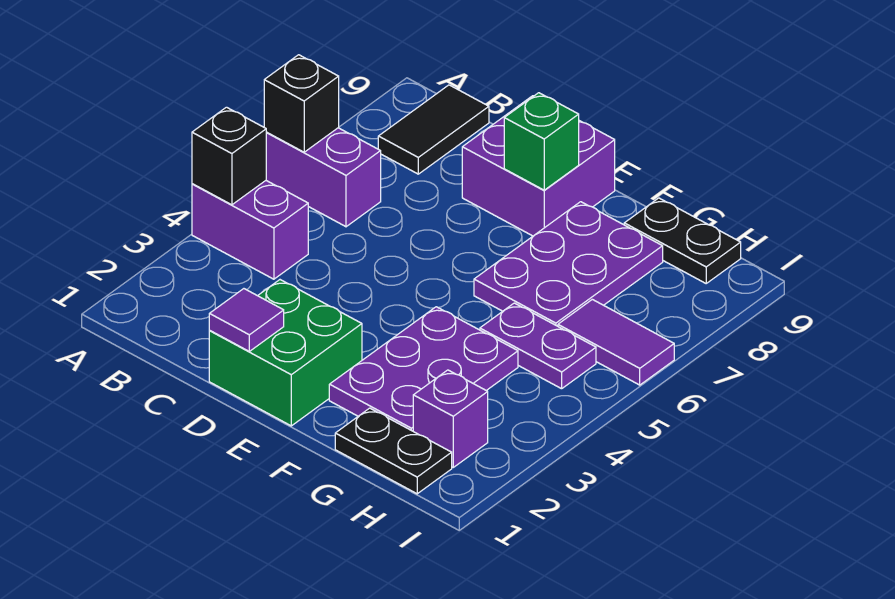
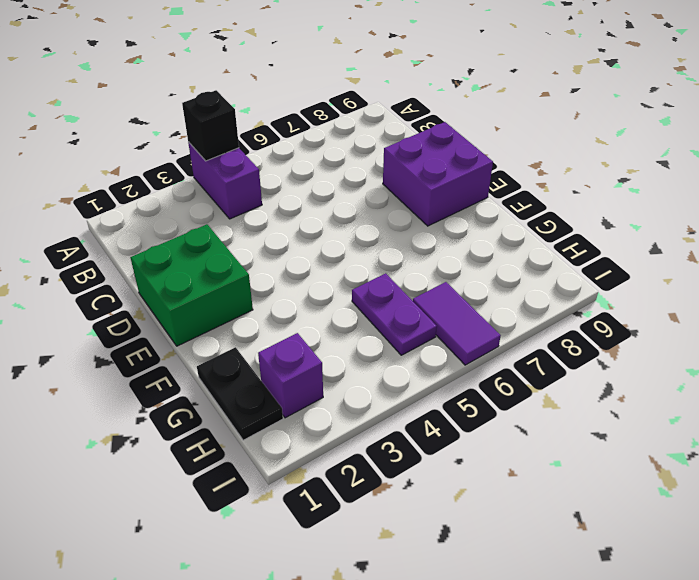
none -> purple brick A6:B6 level 1
none -> black tile B8:B9 level 1
none -> purple plate F2:G4 level 1

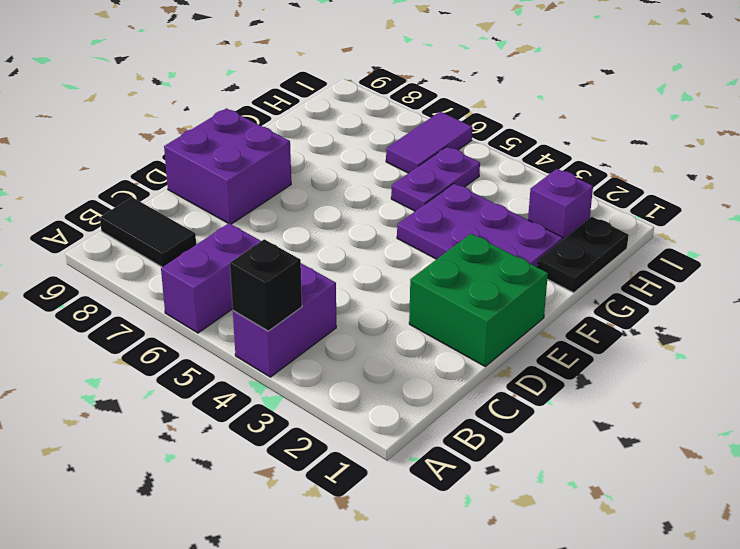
none -> purple plate F6:G8 level 1
none -> black plate G9:H9 level 1
none -> black brick A6 level 2

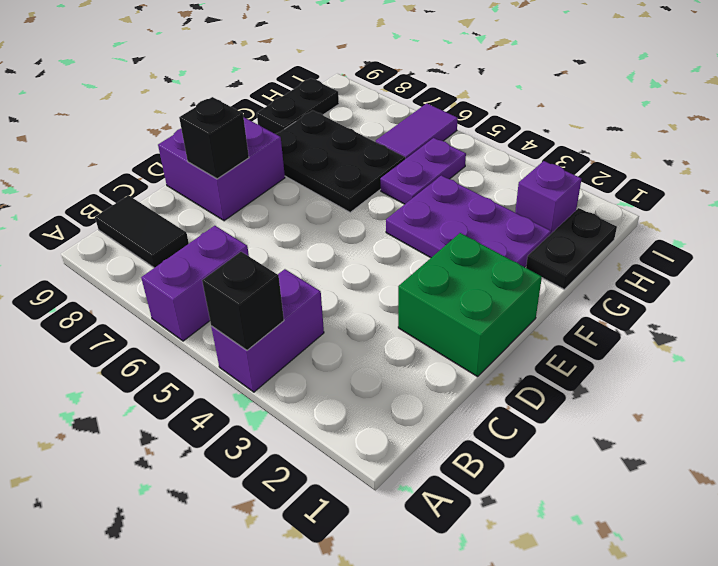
black brick D8 level 2 -> black brick A6 level 2
black plate F6:G8 level 1 -> purple plate F6:G8 level 1
none -> purple tile D1 level 2
none -> green brick E8 level 2

